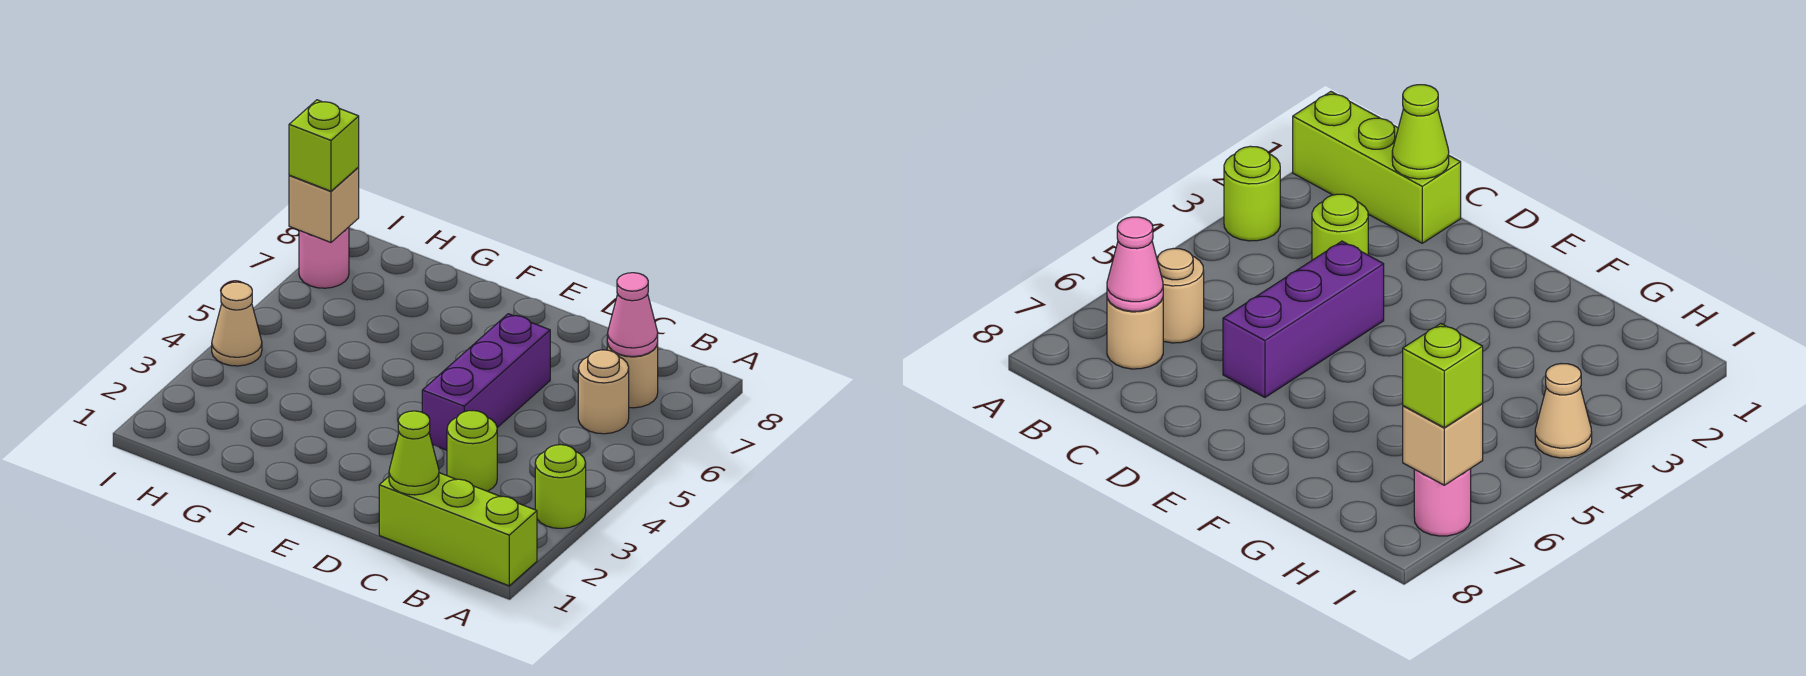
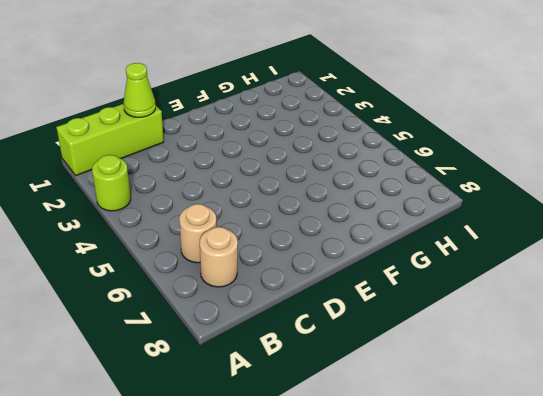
none -> lime round brick C3 level 1
none -> purple brick D4:D6 level 1
none -> tan cone I4 level 1

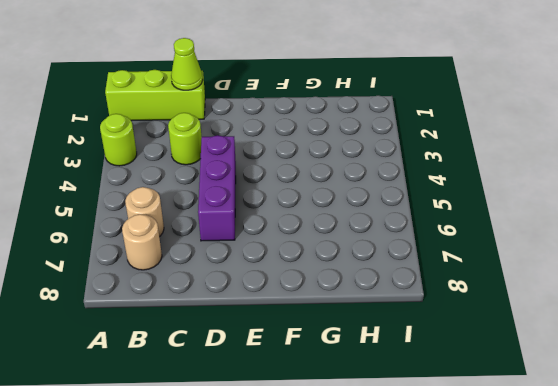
none -> tan cone I4 level 1
none -> pink round brick I7 level 1
none -> pink cone B7 level 2

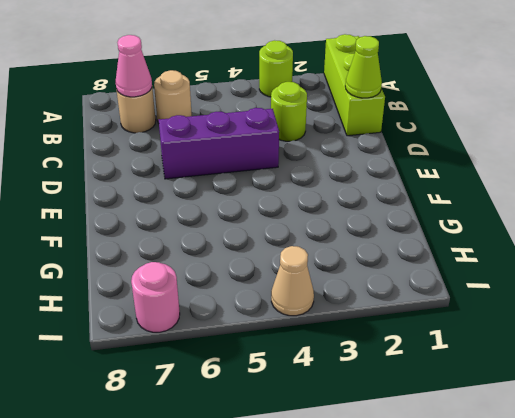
none -> tan brick I7 level 2
none -> lime brick I7 level 3

